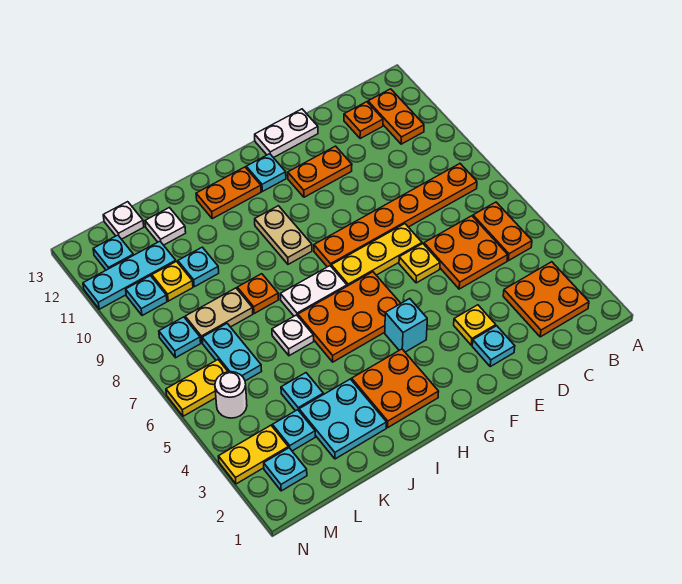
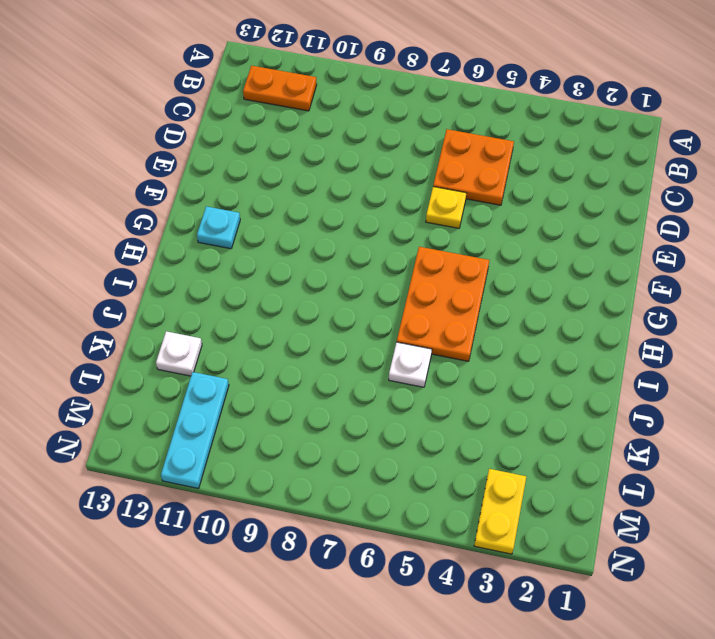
none -> orange plate B2:C3 level 1
none -> orange plate B5:B6 level 1
none -> orange plate B8:G8 level 1
none -> orange plate C12 level 1

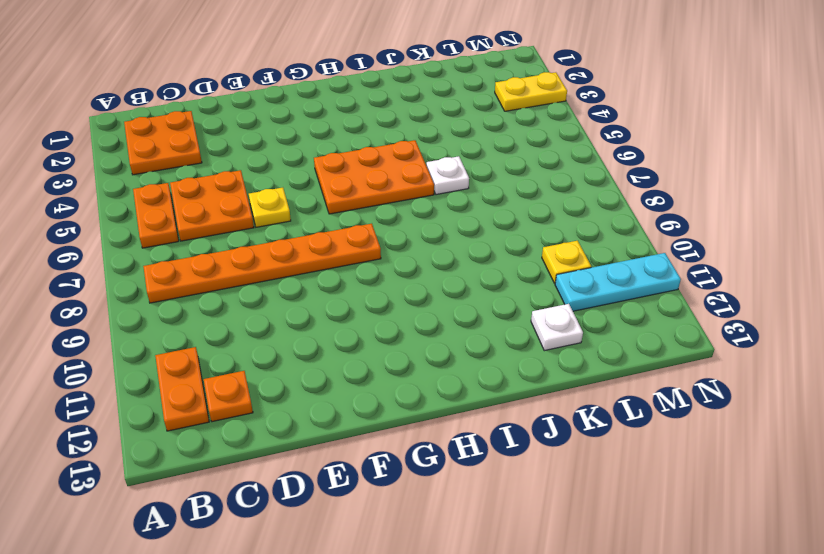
none -> cyan plate E2 level 1
none -> yellow plate E3 level 1
none -> yellow plate E7:G7 level 1
none -> orange plate E11:F11 level 1

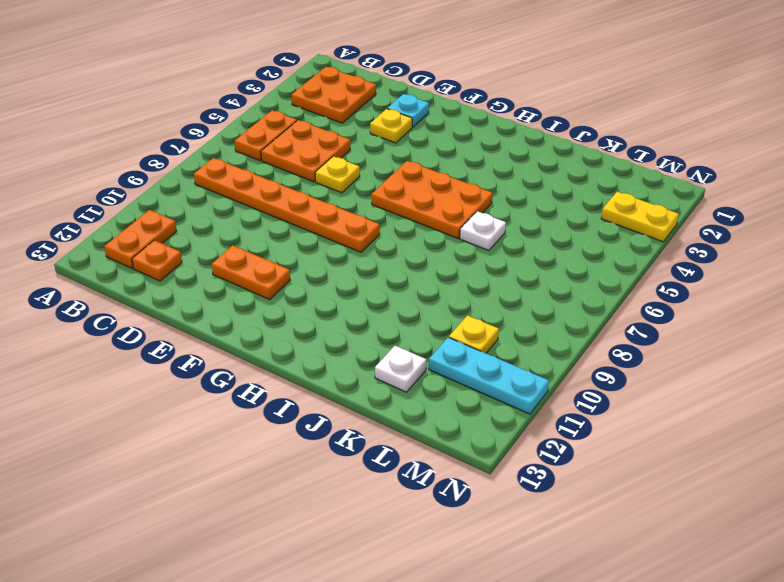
none -> yellow plate E7:G7 level 1
none -> white plate E13:F13 level 1
none -> cyan brick G4 level 1
none -> cyan plate G12 level 1

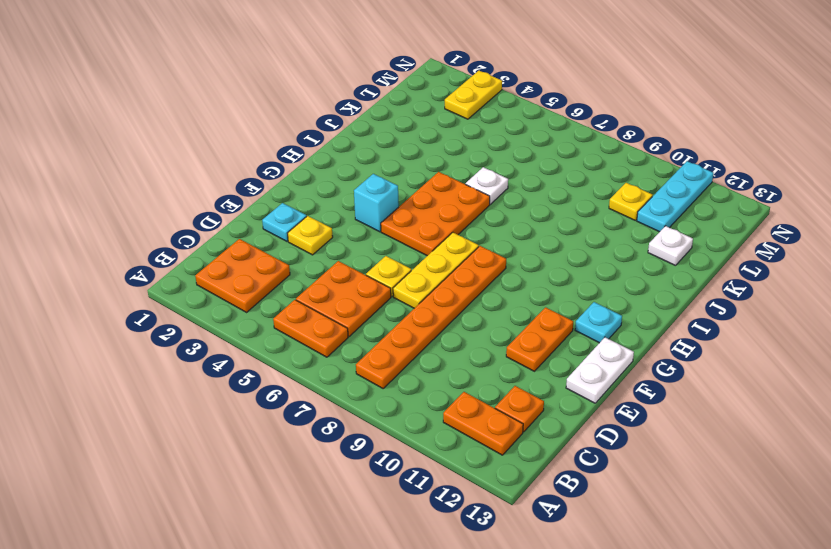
none -> orange plate H2:I3 level 1
none -> white plate H7:I7 level 1
none -> tan plate H9:H10 level 1
none -> orange plate H12:I12 level 1

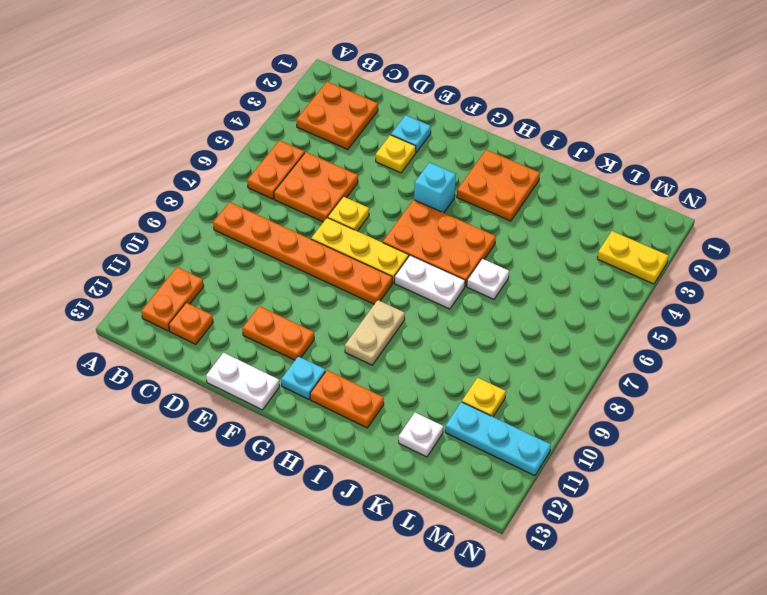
none -> cyan plate J2:K3 level 1
none -> orange plate J8 level 1
none -> cyan plate K4 level 1
none -> tan plate K8:L8 level 1

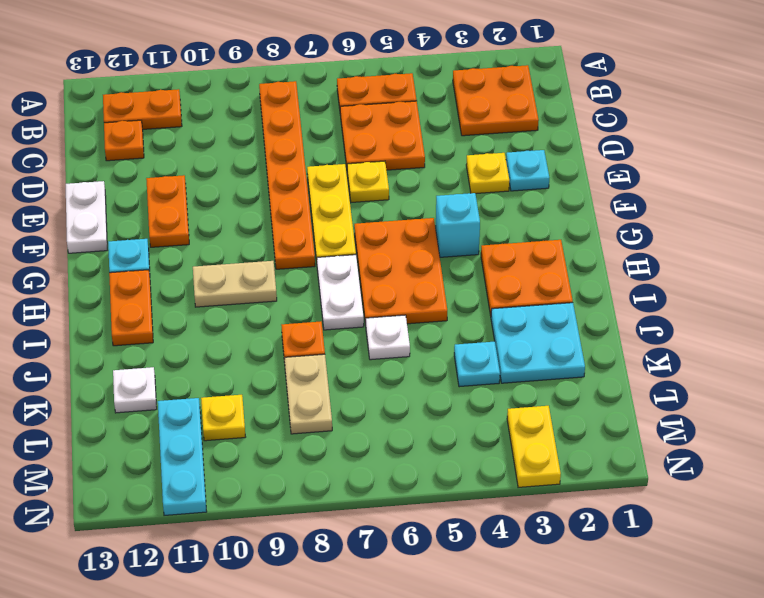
none -> cyan plate K10 level 1
none -> cyan plate L3 level 1
none -> cyan plate L6:L7 level 1
none -> white plate L13 level 1

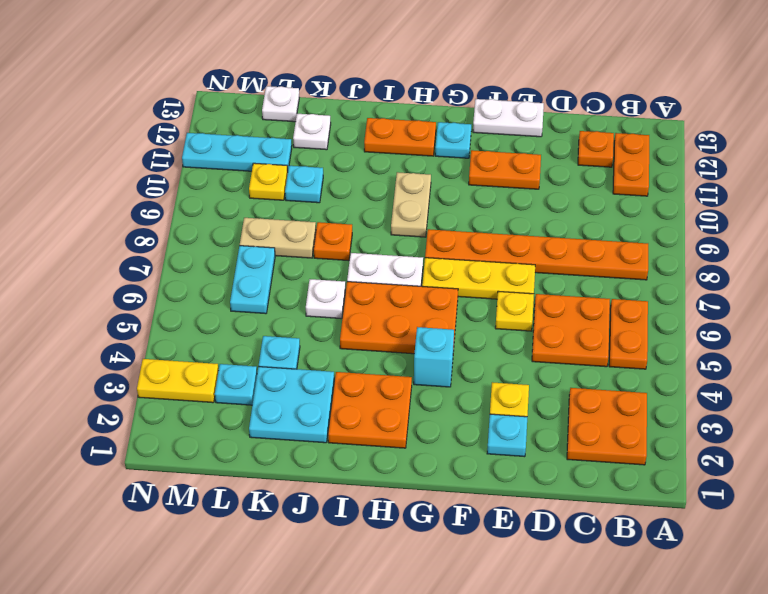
none -> cyan plate M2 level 1
none -> white round brick M5 level 1
none -> yellow plate M6:N6 level 1
none -> cyan plate M8 level 1

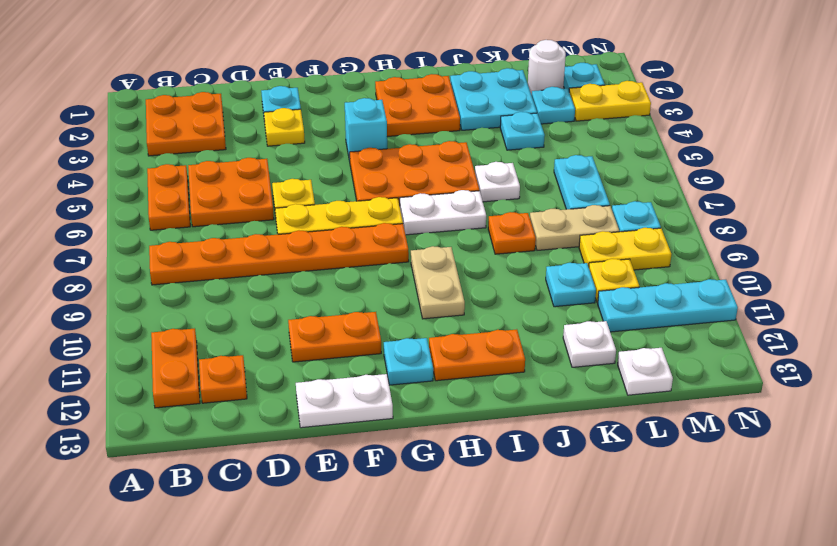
white round brick L2 level 1 -> white round brick M5 level 1
yellow plate L9:M9 level 1 -> yellow plate M6:N6 level 1
none -> cyan plate M10 level 1
none -> cyan plate M12 level 1

